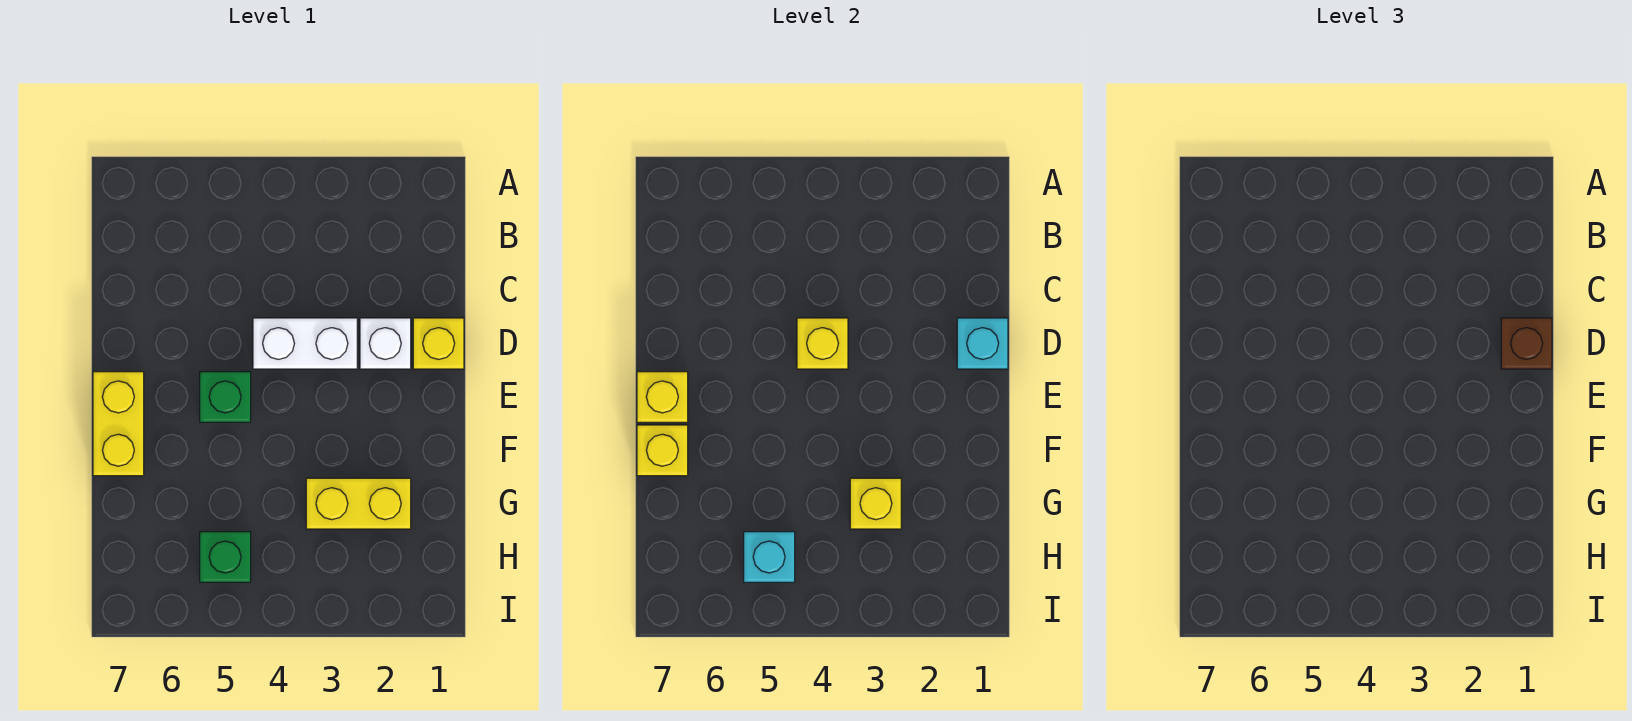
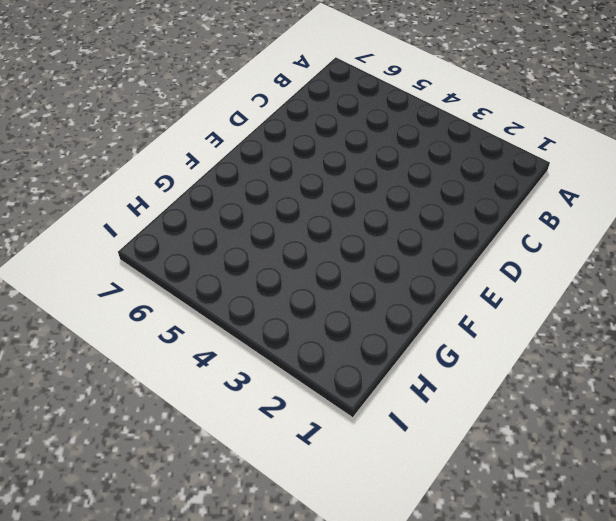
none -> yellow brick D1 level 1
none -> white brick D2 level 1
none -> white brick D3:D4 level 1

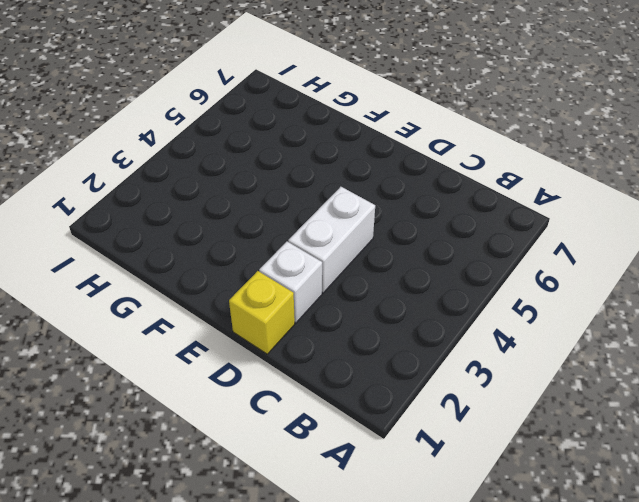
none -> green brick E5 level 1
none -> yellow brick E7:F7 level 1
none -> yellow brick G2:G3 level 1

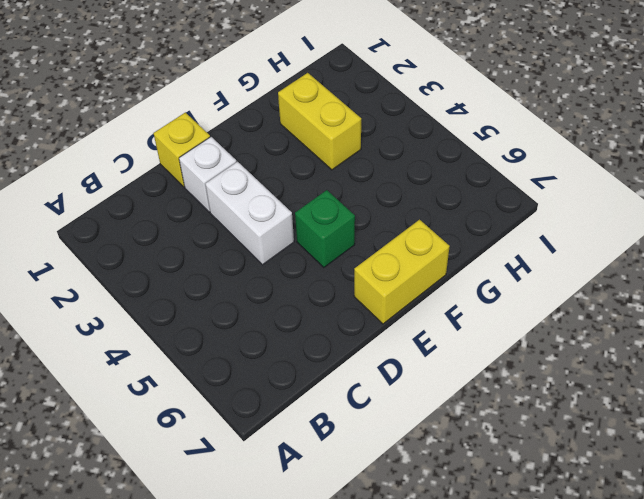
none -> green brick H5 level 1
none -> cyan brick D1 level 2
none -> yellow brick D4 level 2

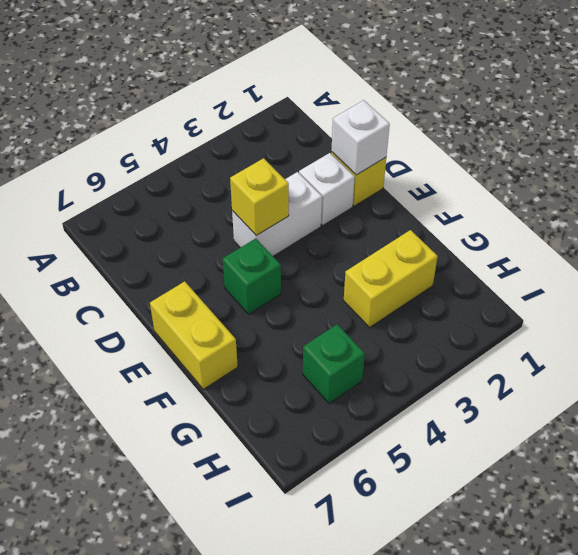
white brick D1 level 2 -> cyan brick D1 level 2
none -> yellow brick E7 level 2
none -> yellow brick F7 level 2
none -> yellow brick G3 level 2

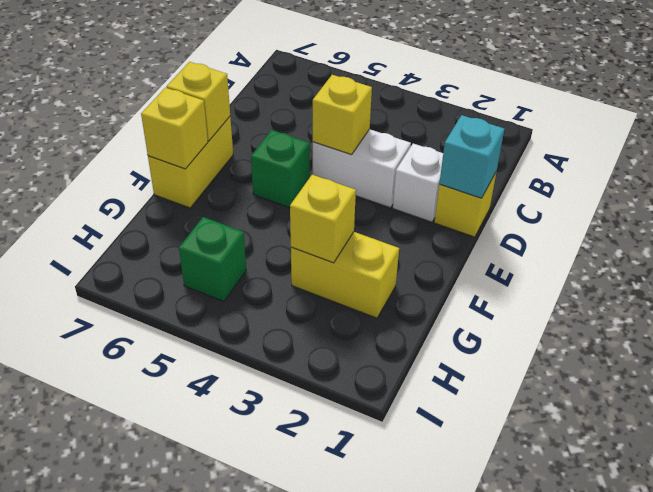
none -> cyan brick H5 level 2
none -> brown brick D1 level 3

